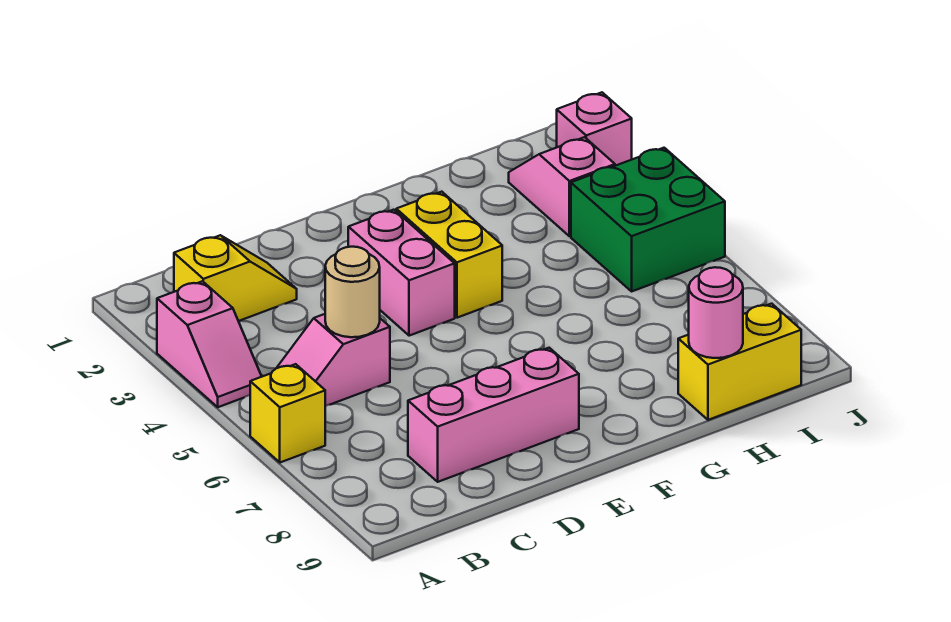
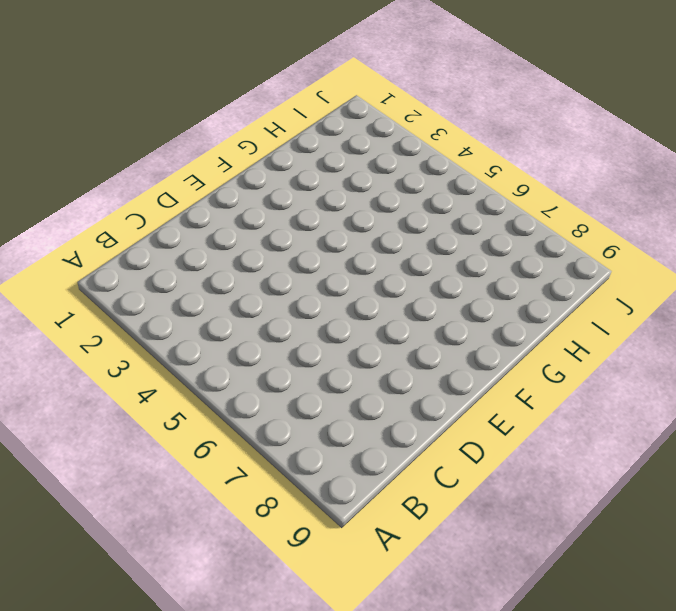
none -> pink slope A3:A4 level 1 top 3
none -> yellow brick A6 level 1
none -> yellow slope B2:C2 level 1 top B

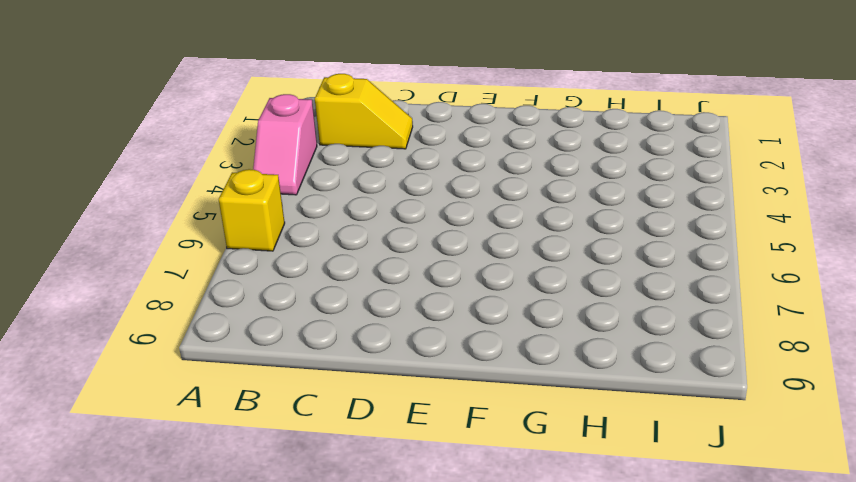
none -> pink slope B5:C5 level 1 top C
none -> pink brick C8:E8 level 1
none -> pink brick E3:E4 level 1

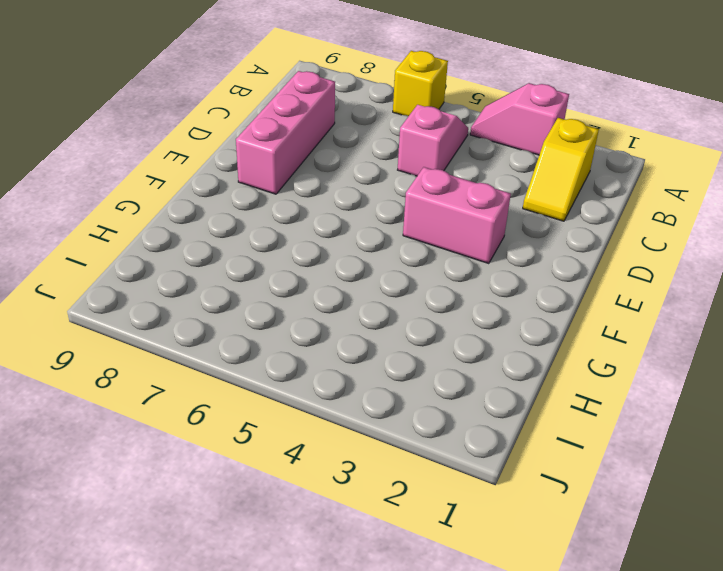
none -> yellow brick F3:F4 level 1
none -> yellow brick H9:I9 level 1
none -> pink slope I2:I3 level 1 top 3

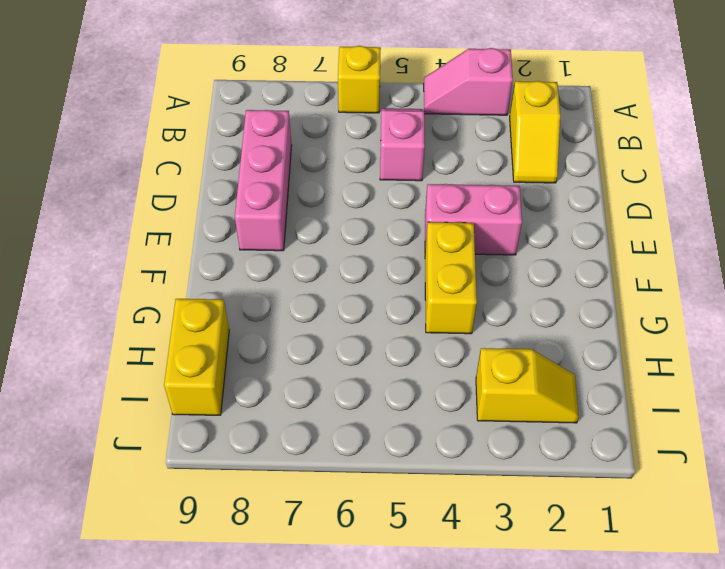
yellow brick F4:G4 level 1 -> yellow brick F3:F4 level 1
yellow slope I2:I3 level 1 top 3 -> pink slope I2:I3 level 1 top 3
none -> green brick I4:J5 level 1
none -> pink brick J2 level 1
none -> tan round brick C5 level 2

